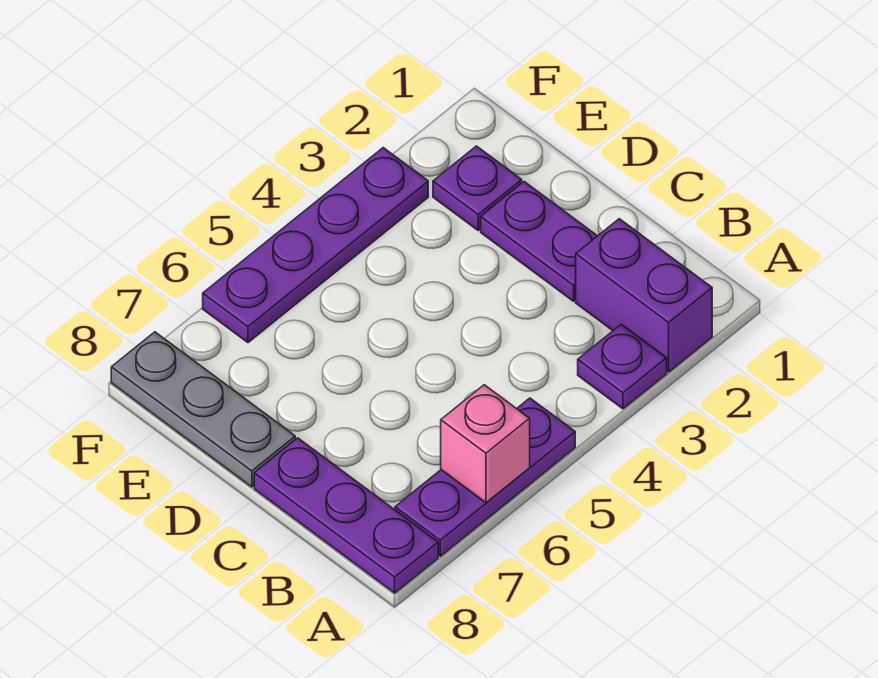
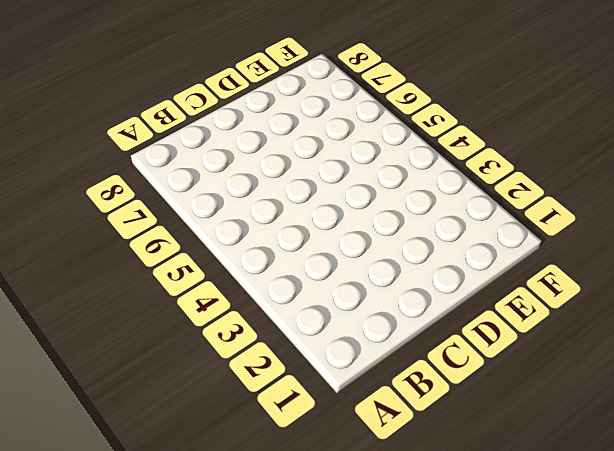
none -> purple brick A2:B2 level 1
none -> purple plate A3 level 1

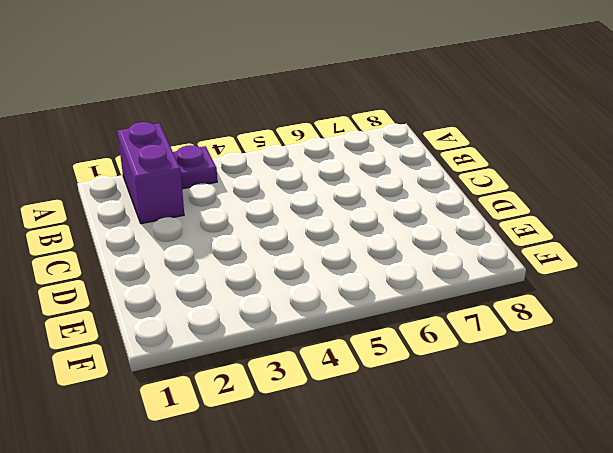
none -> purple plate A5:A7 level 1
none -> purple plate A8:C8 level 1

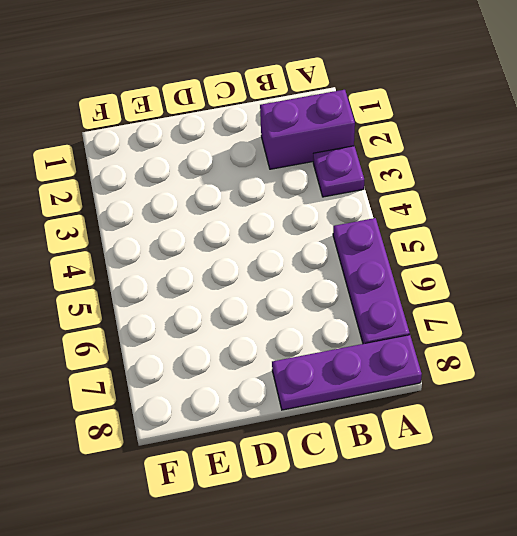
none -> purple plate C2:D2 level 1
none -> grey plate D8:F8 level 1

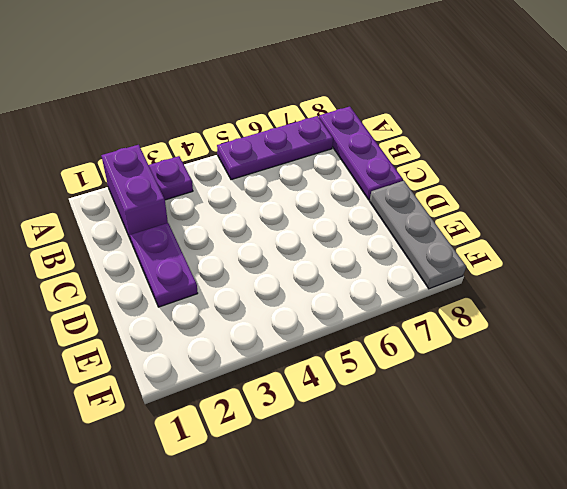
none -> purple plate E2 level 1
none -> purple plate F3:F6 level 1

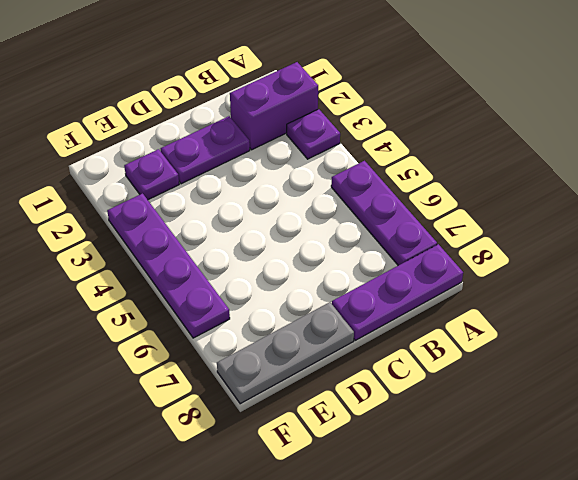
none -> pink brick A6 level 2

